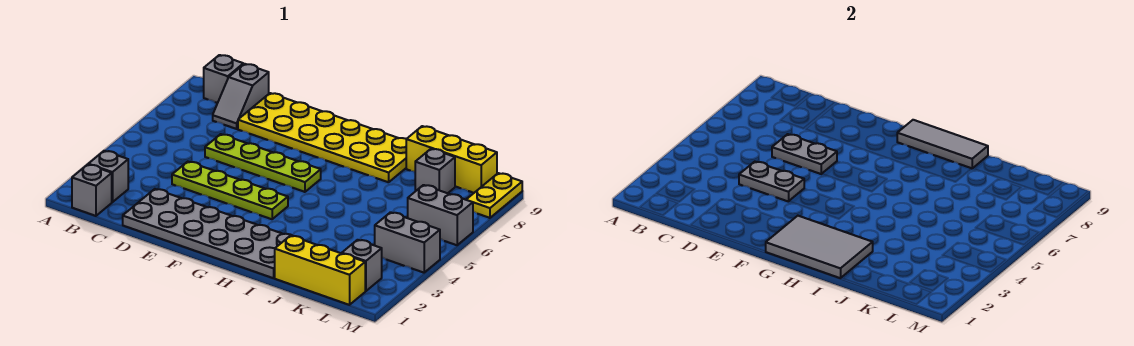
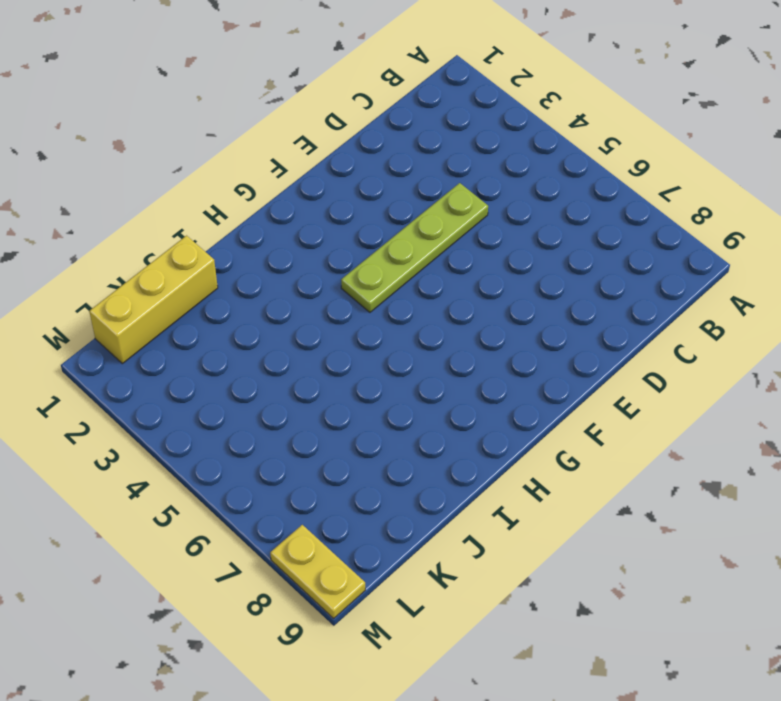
none -> grey brick B1 level 1
none -> grey brick B2 level 1
none -> grey brick B9 level 1

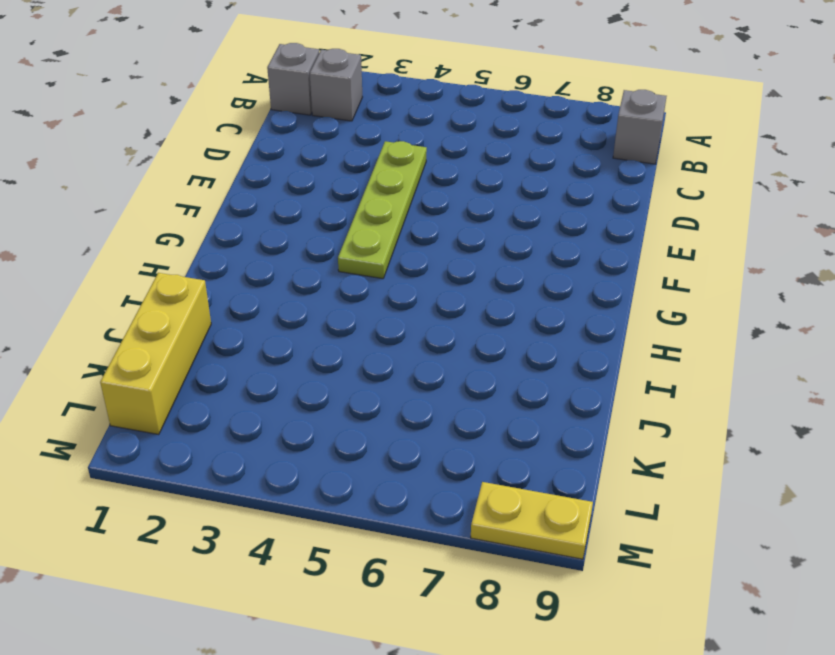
none -> grey slope C8:C9 level 1 top 9
none -> grey plate D1:I2 level 1
none -> lime plate D6:G6 level 1

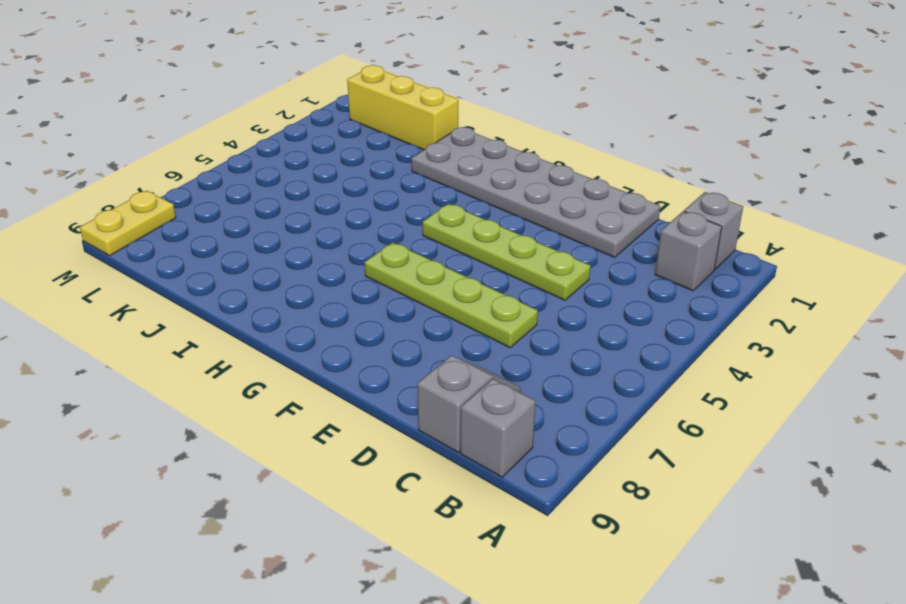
none -> yellow plate D8:I9 level 1
none -> yellow brick J9:L9 level 1
none -> grey brick K8 level 1

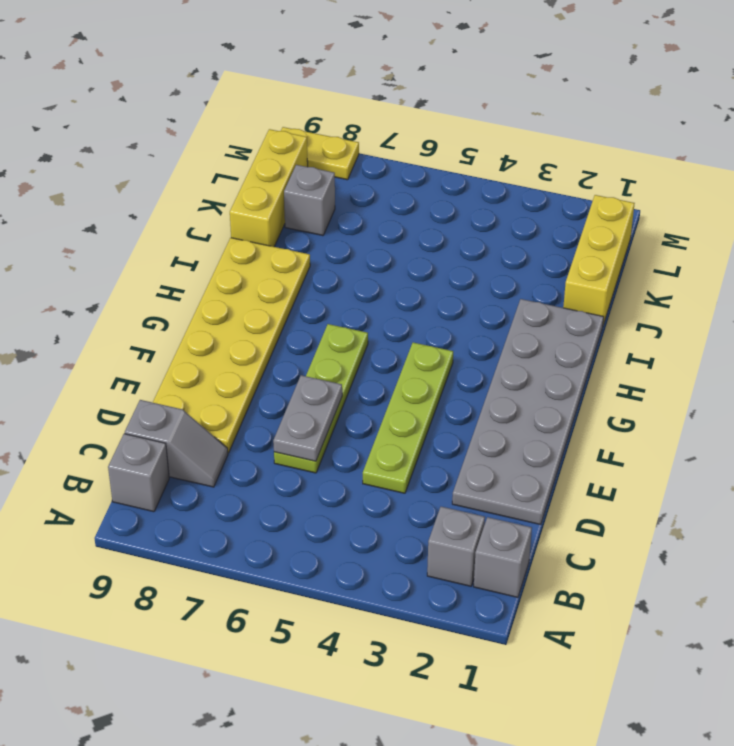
none -> grey brick L2 level 1
none -> grey brick L4:M4 level 1
none -> grey brick L6:M6 level 1

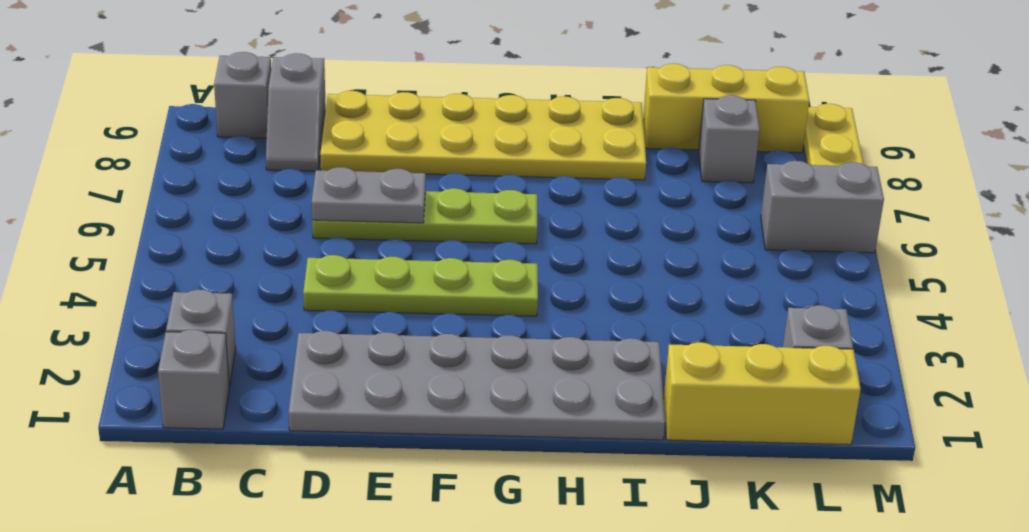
none -> grey brick L4:M4 level 1
none -> grey plate D4:E4 level 2
none -> grey tile G1:I2 level 2

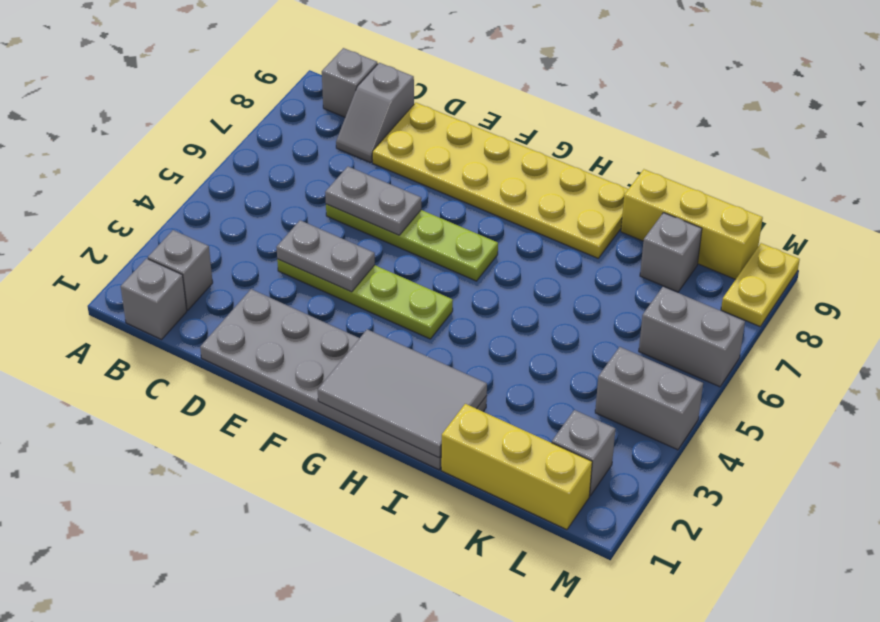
none -> grey tile G9:I9 level 2

